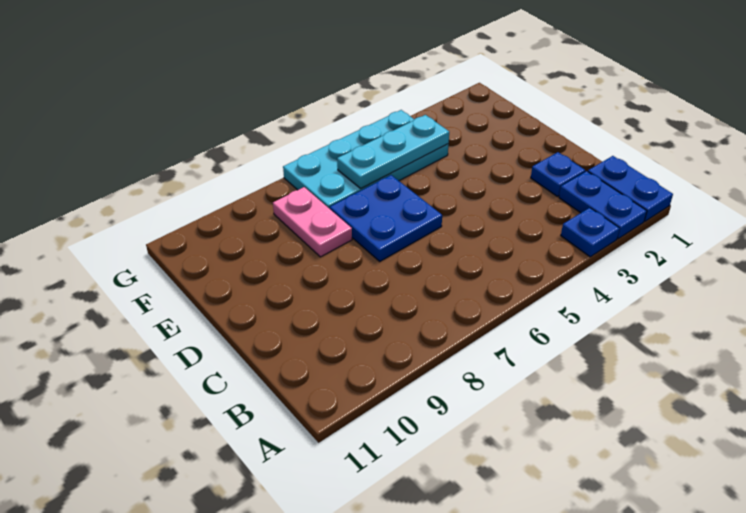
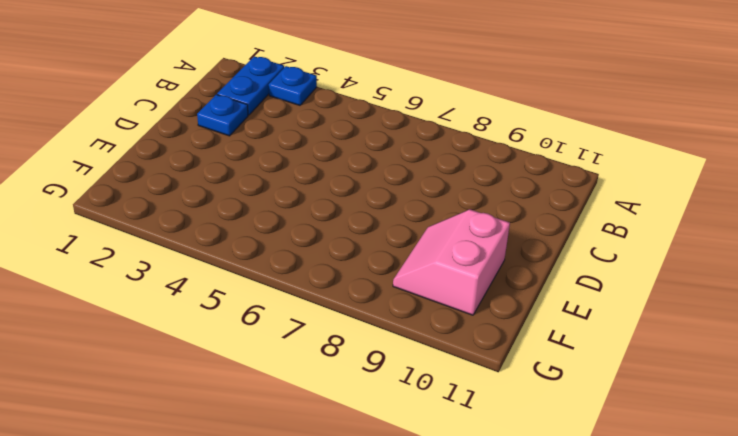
pink slope E9:F10 level 1 top 10 -> none
none -> blue plate A1:B1 level 1
none -> blue plate D6:E7 level 1

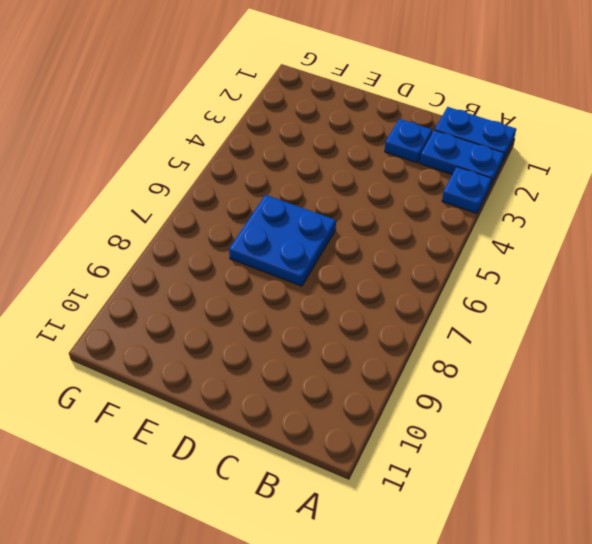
none -> pink plate E8:F8 level 1
none -> cyan plate F4:G7 level 1

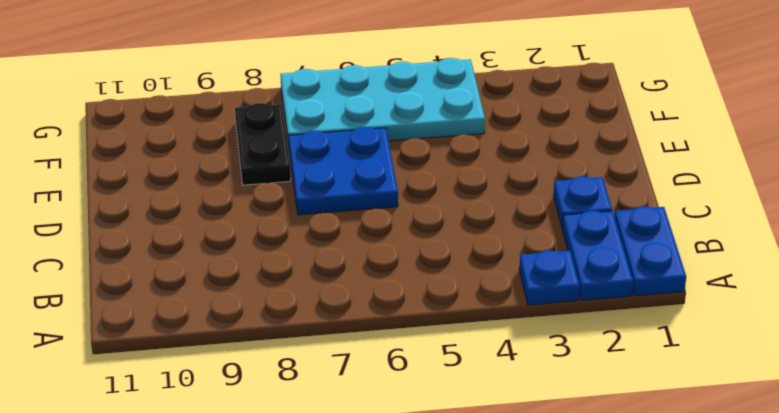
black plate E8:F8 level 1 -> pink plate E8:F8 level 1
none -> cyan plate F4:F6 level 2

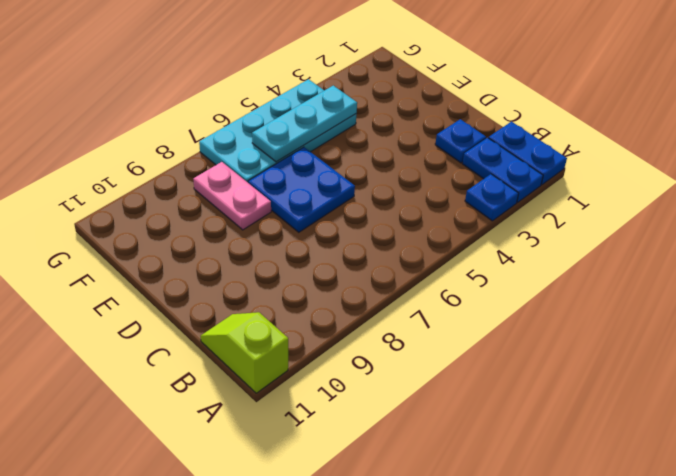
lime slope A11:B11 level 1 top A -> none

